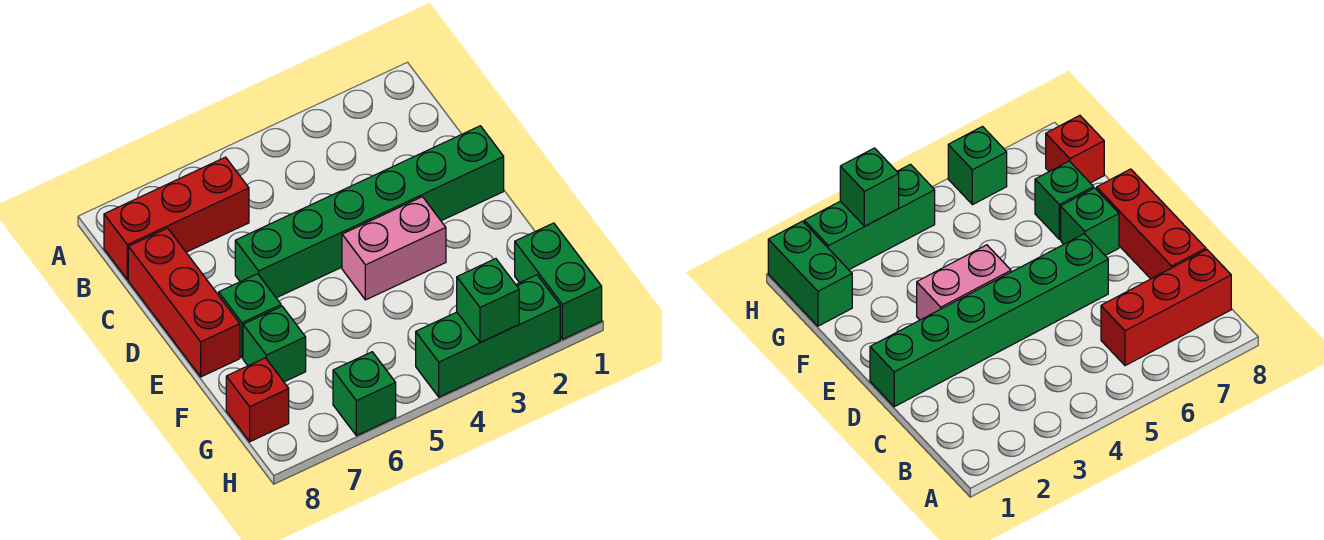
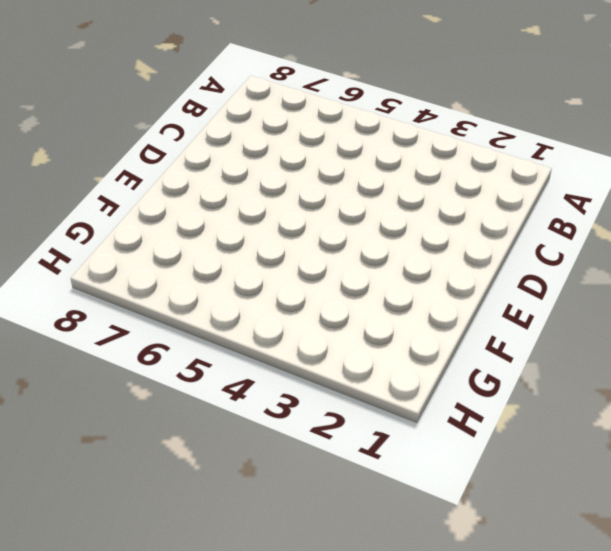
none -> red brick B6:B8 level 1
none -> red brick C8:E8 level 1

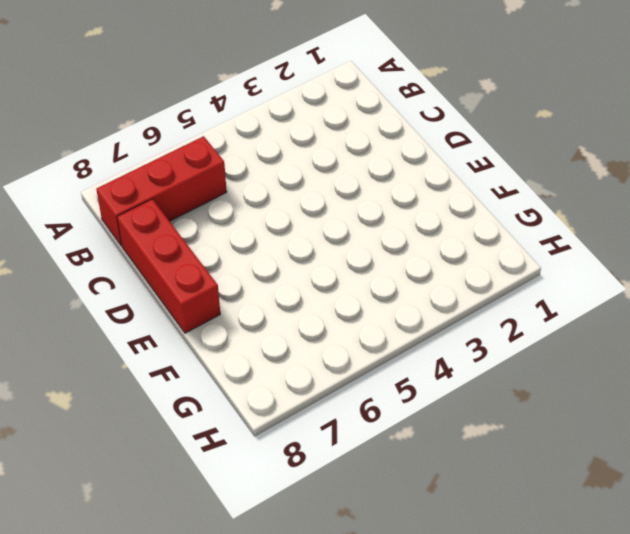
none -> green brick D1:D6 level 1
none -> pink brick E3:E4 level 1

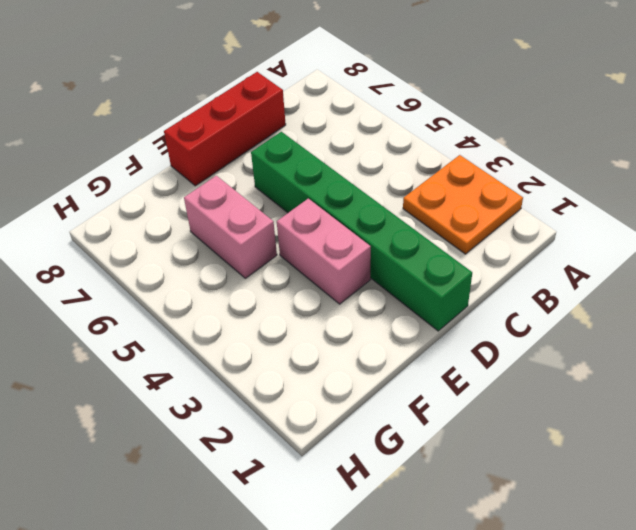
orange plate A2:B3 level 1 -> none
pink brick F5:F6 level 1 -> none
none -> red brick B6:B8 level 1
none -> green brick E7 level 1

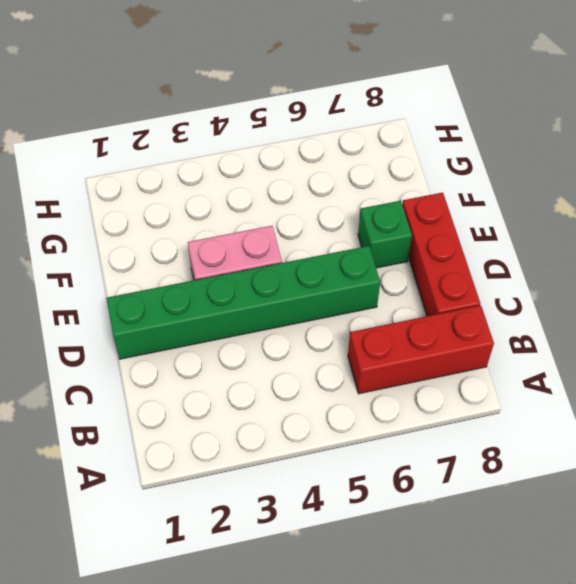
none -> green brick F7 level 1
none -> green brick G1:H1 level 1

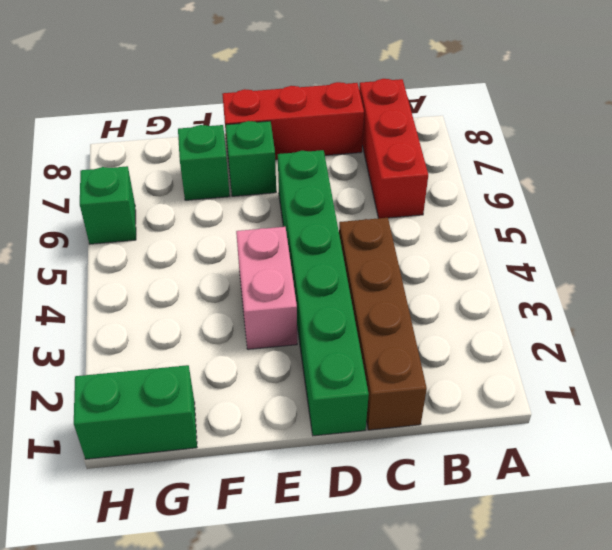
brown brick C1:C4 level 1 -> none
none -> red brick G8 level 1
none -> green brick H2:H4 level 1

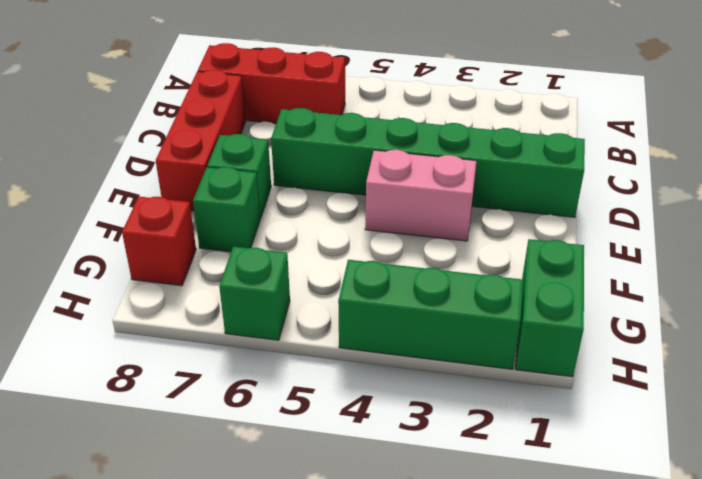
none -> green brick H3 level 2

